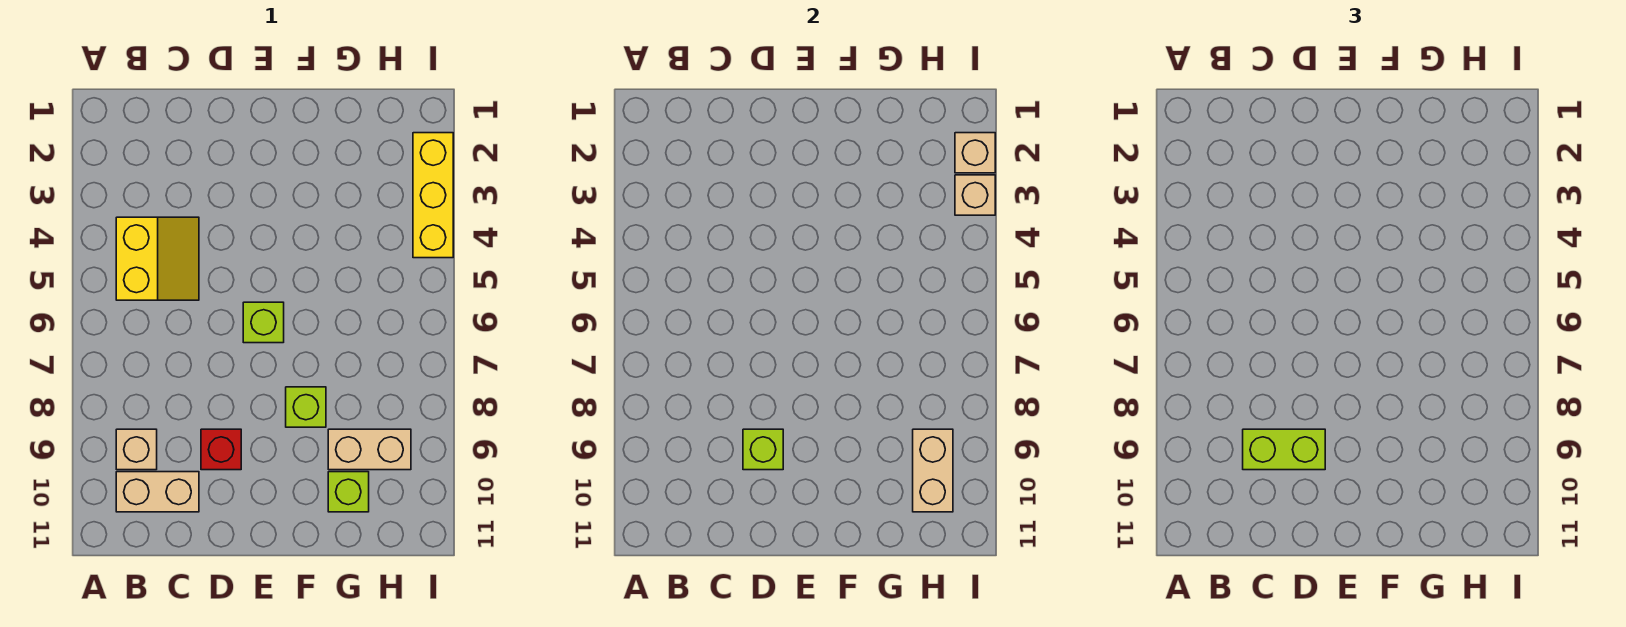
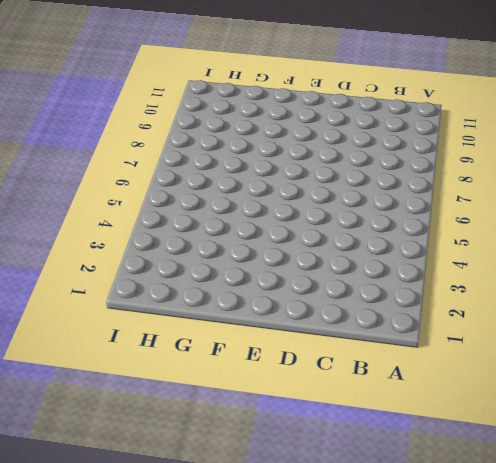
none -> yellow slope B4:C5 level 1 top B
none -> tan brick B9 level 1
none -> tan brick B10:C10 level 1

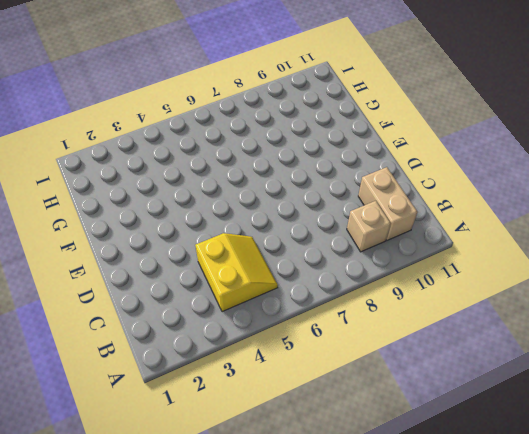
yellow slope B4:C5 level 1 top 4 -> yellow slope B4:C5 level 1 top B
none -> red brick D9 level 1
none -> lime brick E6 level 1
none -> lime brick F8 level 1

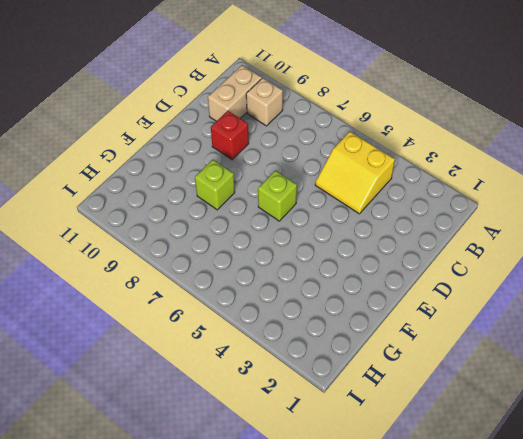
none -> tan brick G9:H9 level 1
none -> lime brick G10 level 1
none -> yellow brick I2:I4 level 1

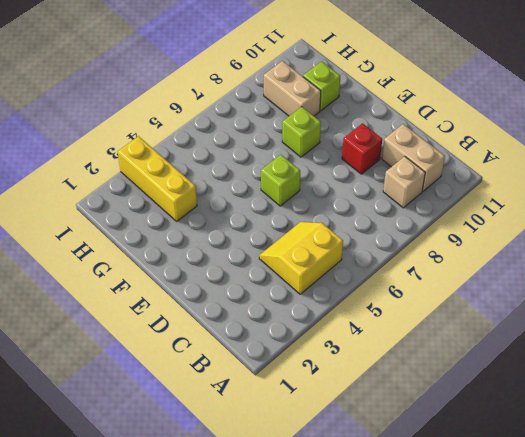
yellow brick G3:I3 level 1 -> yellow brick I2:I4 level 1
none -> lime brick D9 level 2
none -> tan brick H9:H10 level 2
none -> tan brick I2 level 2

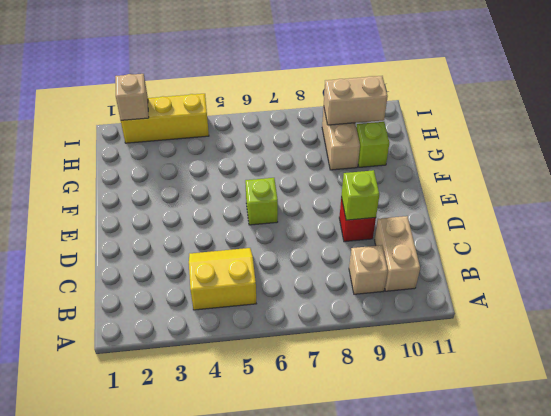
none -> lime brick F8 level 1
none -> tan brick I3 level 2
none -> lime brick C9:D9 level 3

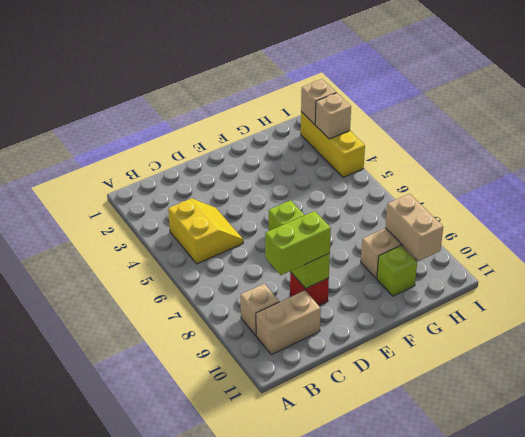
none -> lime brick F8 level 1

